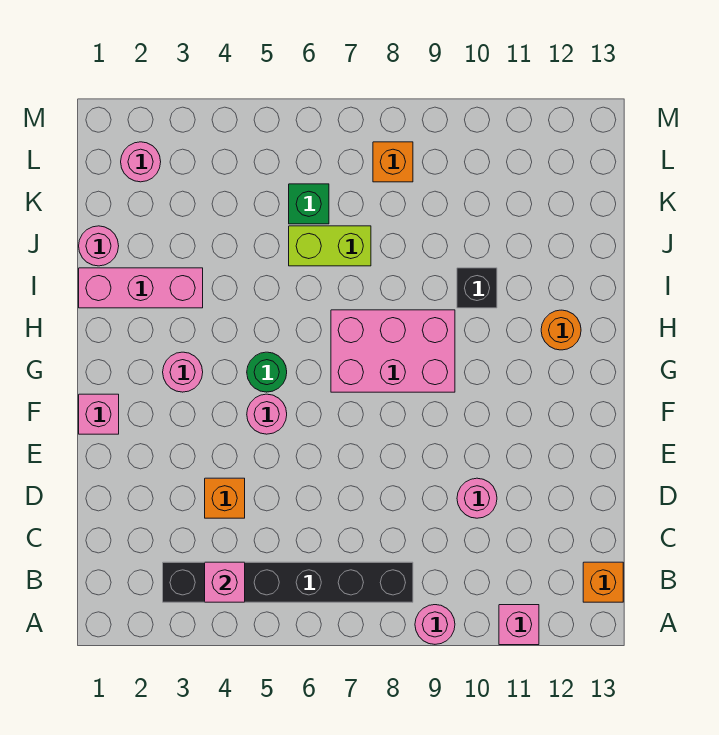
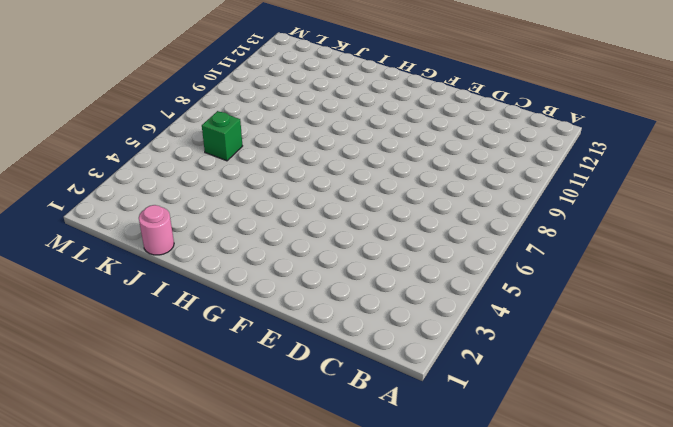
none -> pink round brick A9 level 1
none -> pink brick A11 level 1
none -> black brick B3:B8 level 1

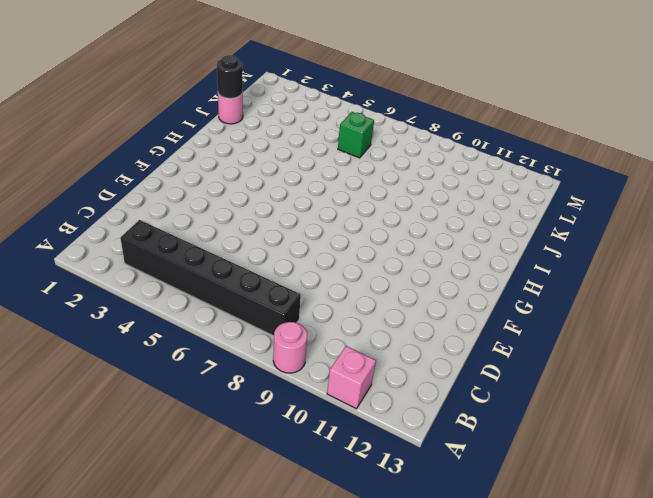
black round brick J1 level 2 -> none
none -> orange brick B13 level 1
none -> orange brick D4 level 1
none -> pink round brick D10 level 1

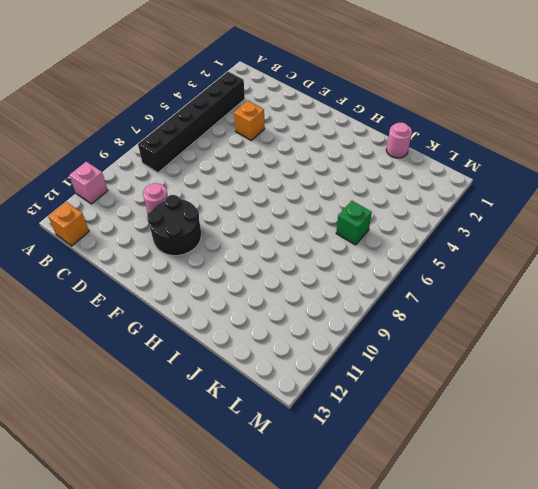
black round brick E10:F11 level 1 -> none
none -> pink round brick A9 level 1
none -> pink brick F1 level 1
none -> pink round brick F5 level 1

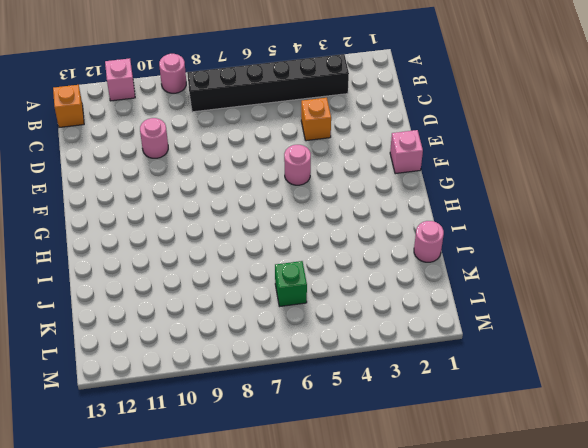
none -> pink round brick G3 level 1
none -> green round brick G5 level 1
none -> pink brick G7:H9 level 1

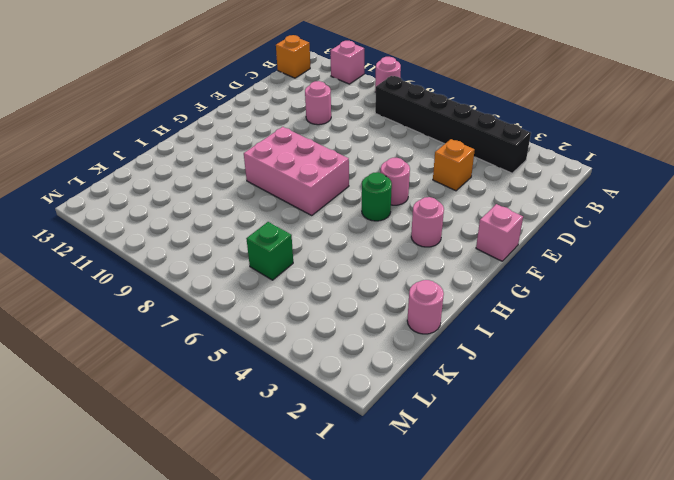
none -> orange round brick H12 level 1
none -> pink brick I1:I3 level 1
none -> black brick I10 level 1

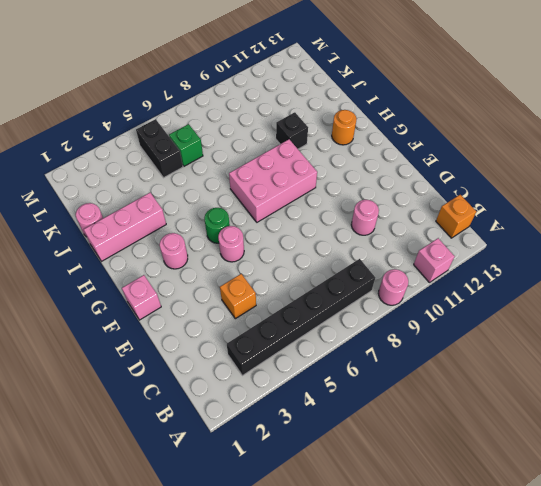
black brick K5:L5 level 1 -> none
none -> lime brick J6:J7 level 1
none -> pink round brick L2 level 1
none -> orange brick L8 level 1

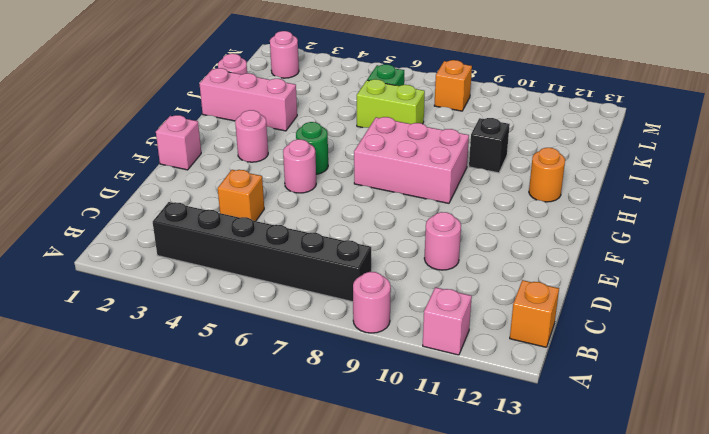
none -> pink brick B4 level 2

